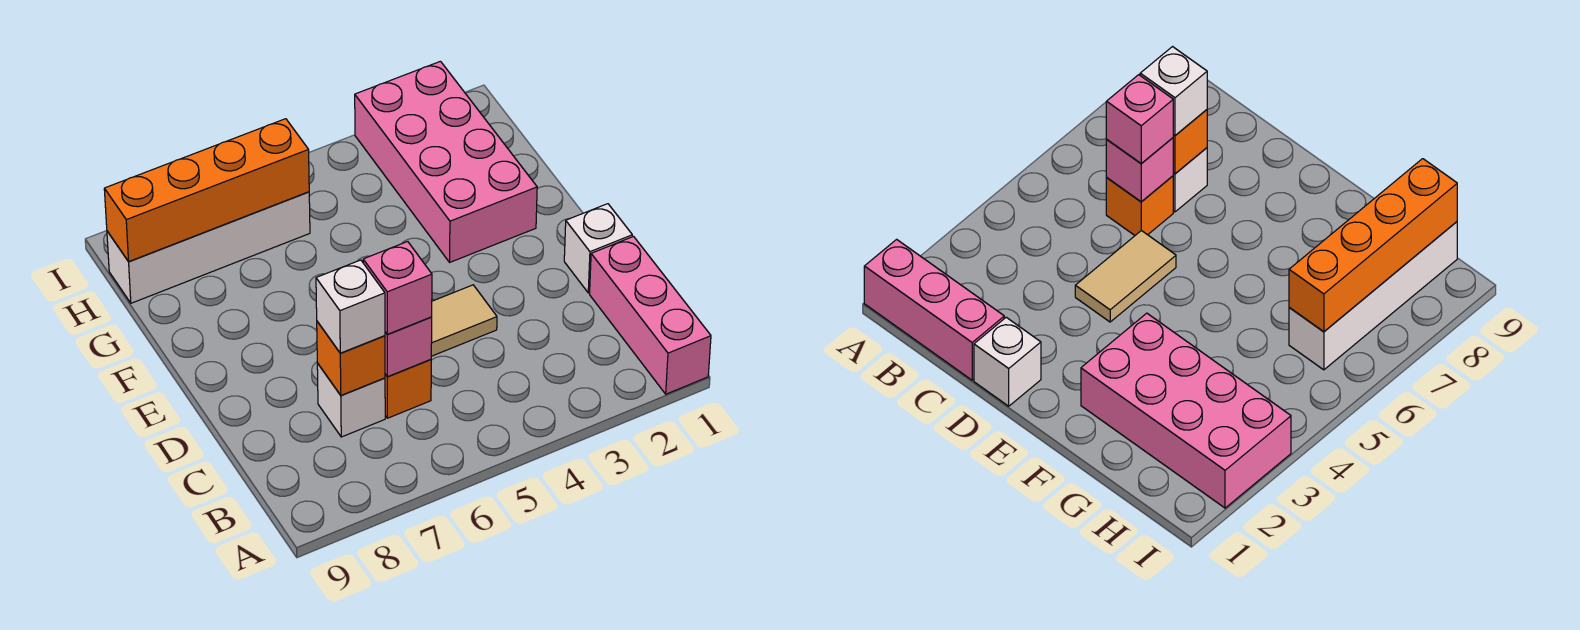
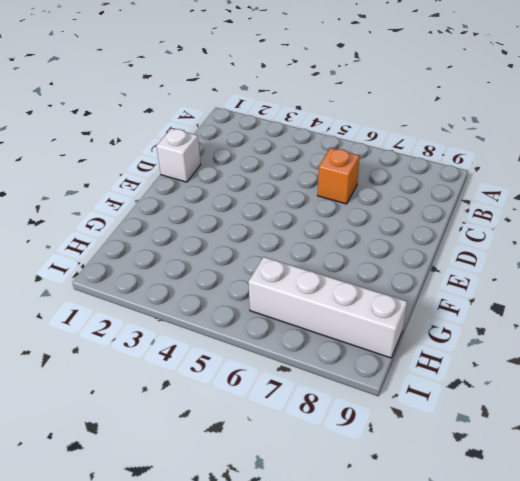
none -> pink brick A1:C1 level 1
none -> white brick C7 level 1
none -> tan tile D4:D5 level 1

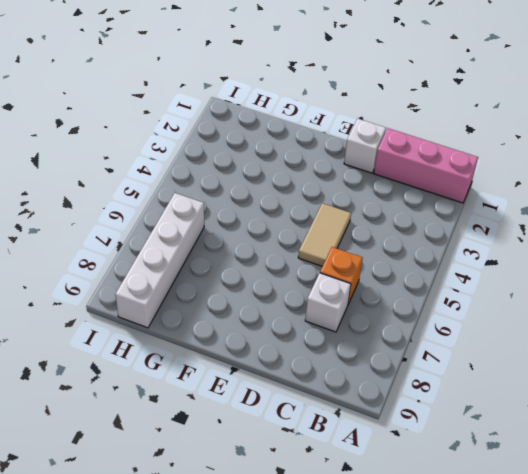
none -> pink brick F2:I3 level 1
none -> pink brick C6 level 2
none -> orange brick C7 level 2

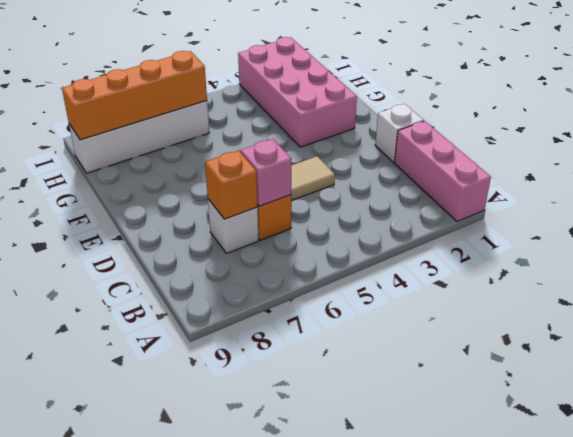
none -> pink brick C6 level 3
none -> white brick C7 level 3

